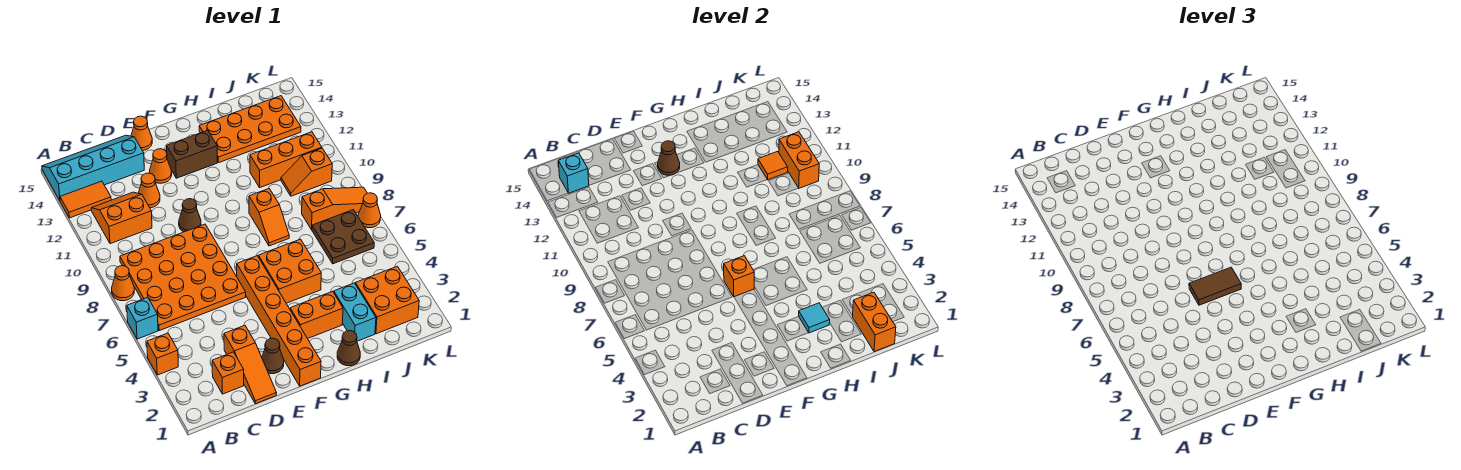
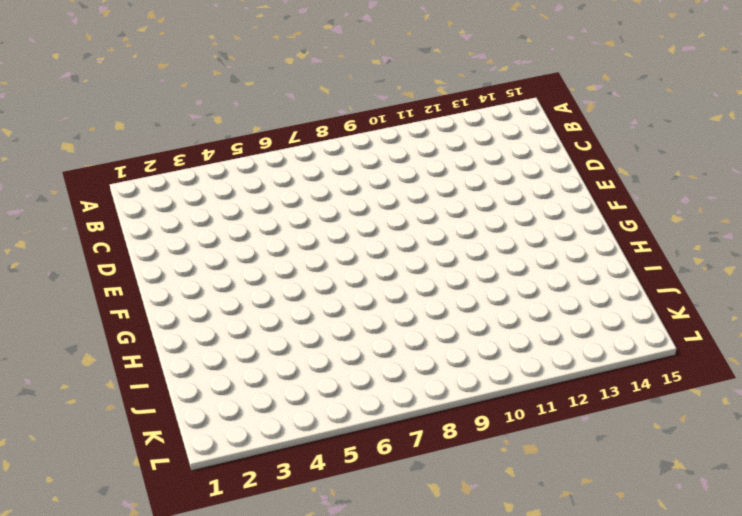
none -> orange brick A4 level 1
none -> cyan brick A6 level 1
none -> orange cone A8 level 1
none -> orange tile A13:B13 level 1

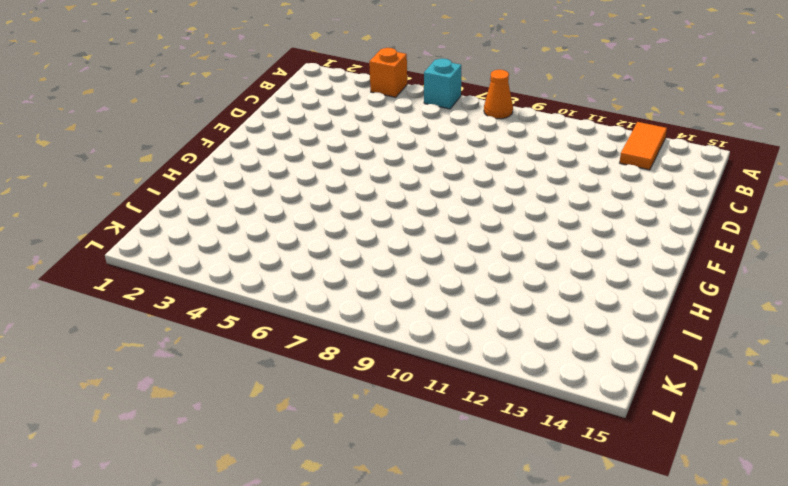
none -> cyan slope A14:D15 level 1 top 14
none -> orange plate B6:E9 level 1
none -> orange slope B11:C12 level 1 top 11
none -> orange brick C2 level 1

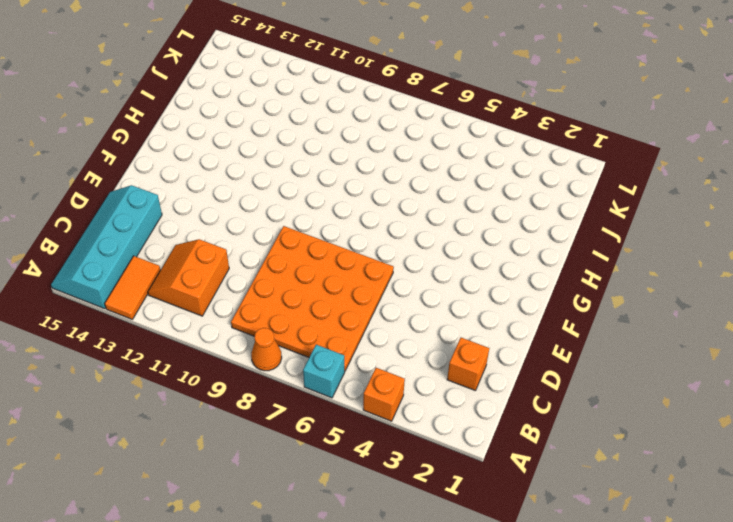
none -> orange slope D1:D3 level 1 top 3
none -> orange cone D12 level 1
none -> brown cone E2 level 1
none -> brown cone E10 level 1

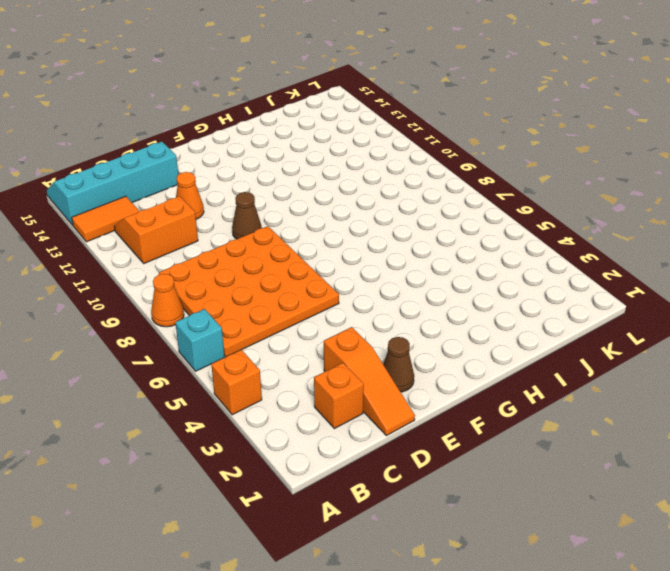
none -> orange cone E13 level 1
none -> orange cone E15 level 1
none -> orange brick F1:F6 level 1
none -> brown brick F13:G13 level 1

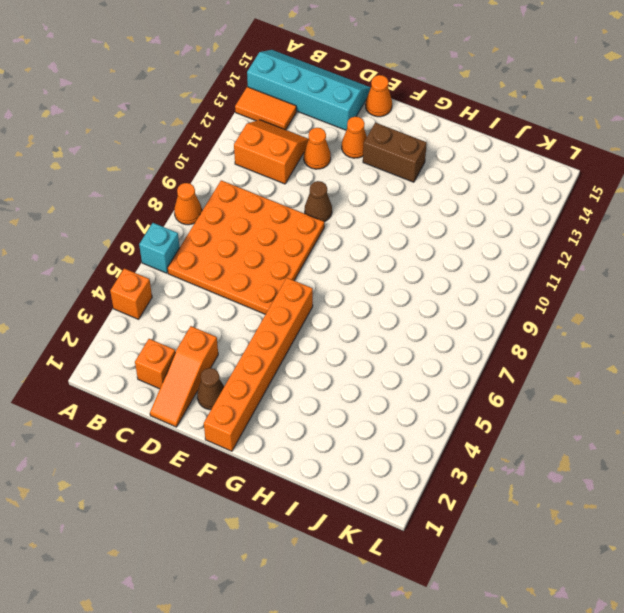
none -> orange brick G3:H3 level 1
none -> orange brick G5:H6 level 1
none -> brown cone H1 level 1
none -> orange slope H8:H9 level 1 top 9

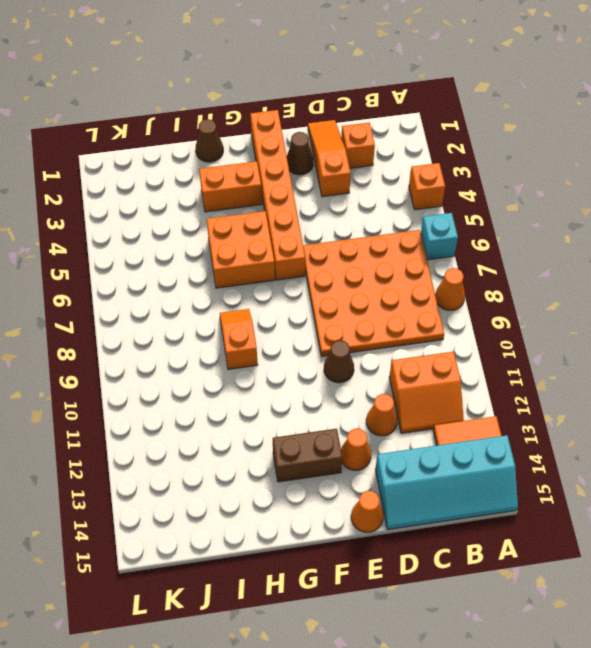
none -> orange plate H13:K14 level 1
none -> cyan brick I2:I3 level 1
none -> orange brick I11:K11 level 1
none -> orange brick J2:K3 level 1

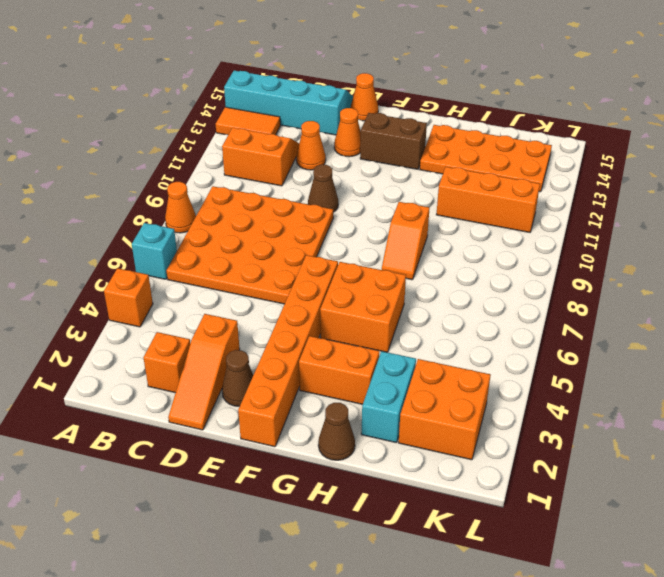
none -> brown plate J6:K7 level 1
none -> orange slope J8:L8 level 1 top J
none -> orange slope J10:K10 level 1 top K
none -> orange cone L7 level 1

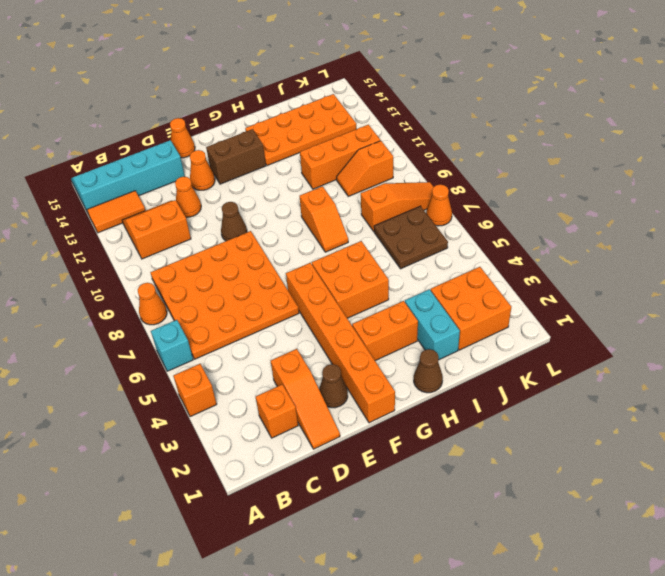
none -> cyan brick B14 level 2
none -> orange brick F6 level 2
none -> brown cone F13 level 2
none -> cyan tile H3 level 2

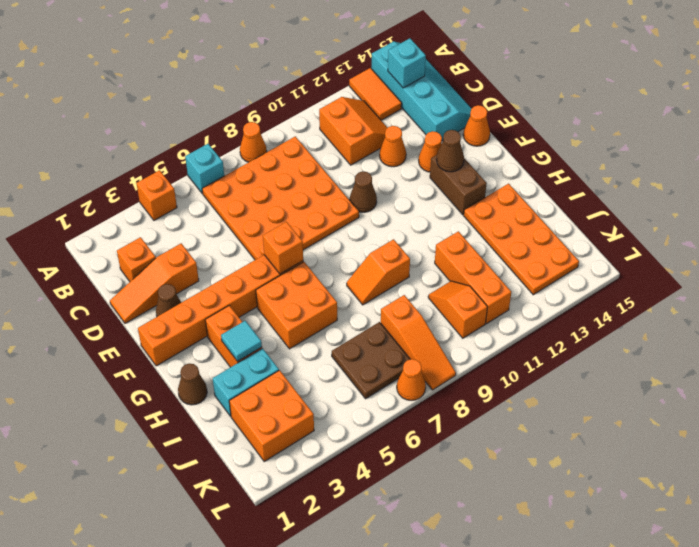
none -> orange brick J1:J2 level 2
none -> orange tile J11 level 2
none -> orange brick K10:K11 level 2
none -> brown tile E6:F6 level 3

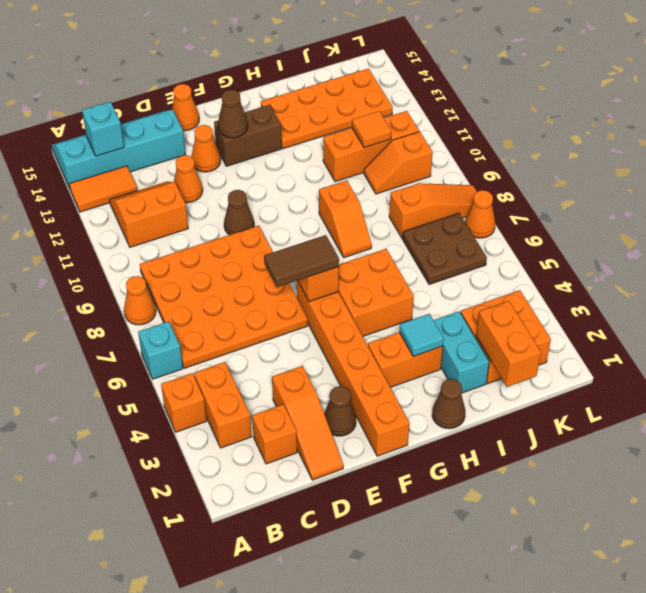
orange brick B3:B4 level 1 -> orange brick K10:K11 level 2

